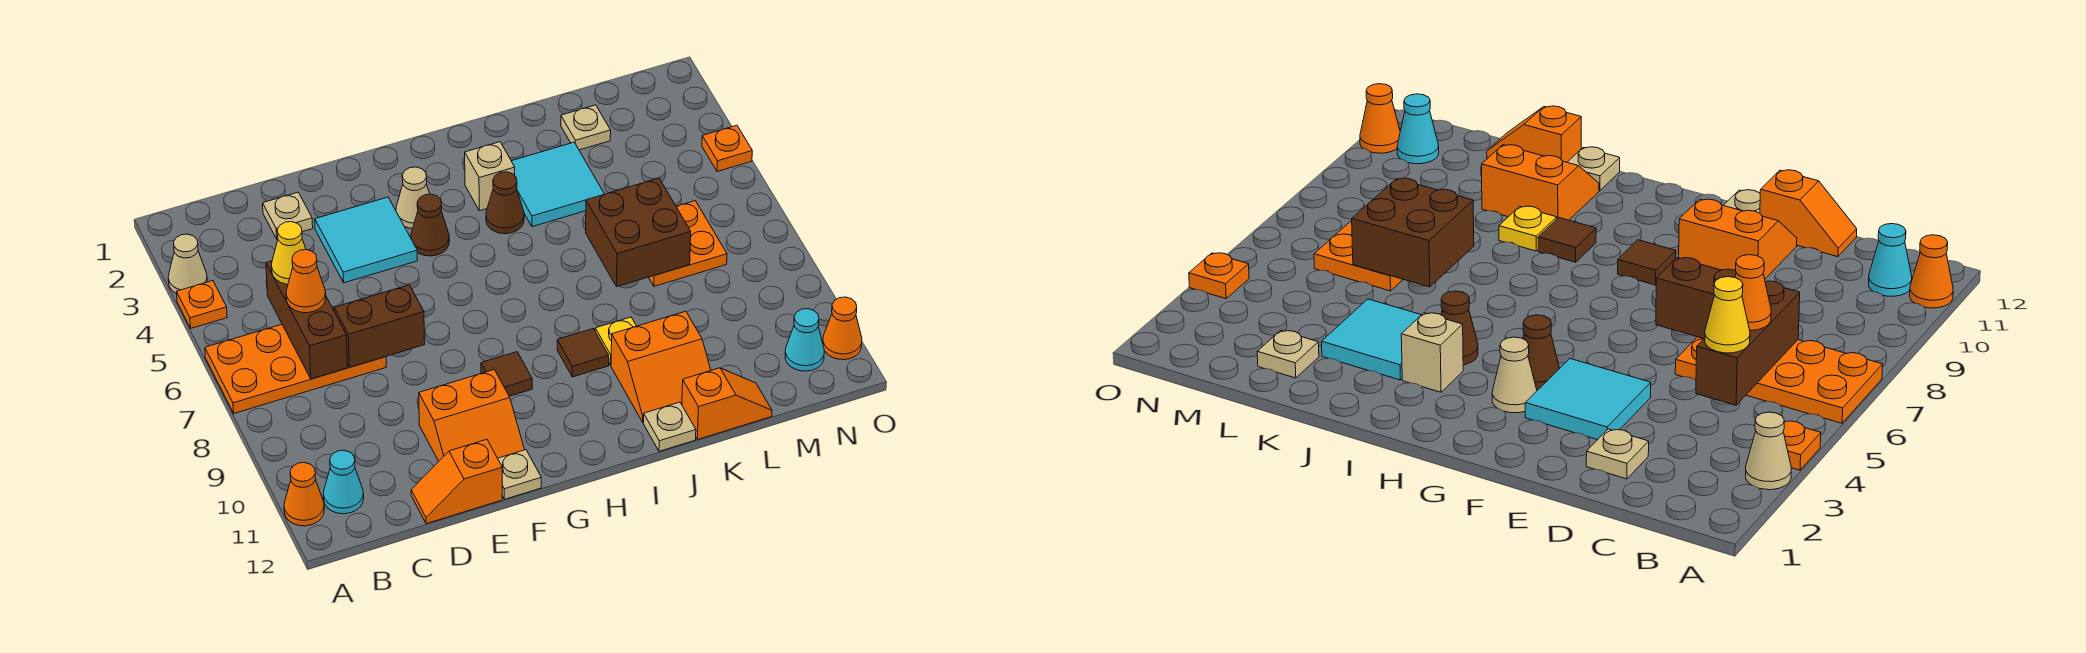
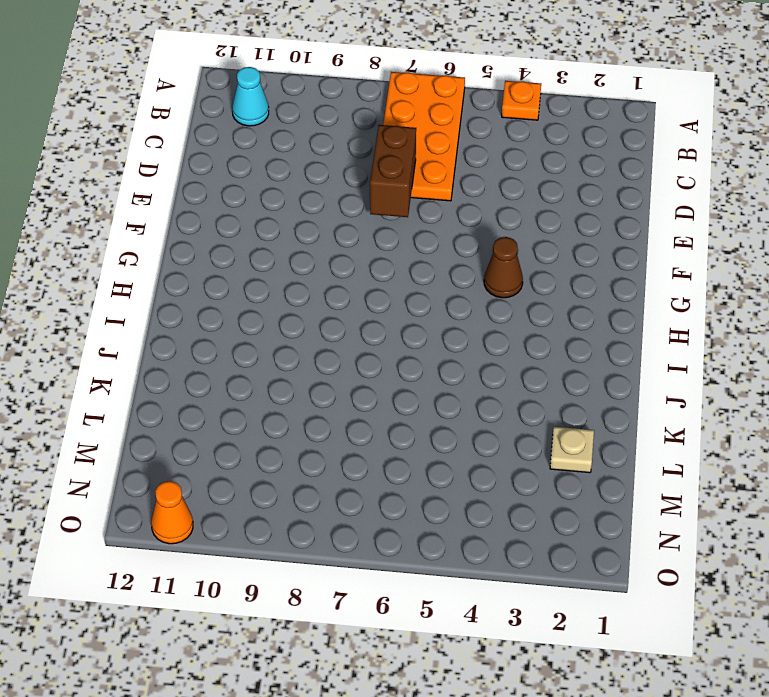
none -> tan cone A3 level 1
none -> orange cone A11 level 1
none -> tan plate D2 level 1
none -> orange slope D12:E12 level 1 top E

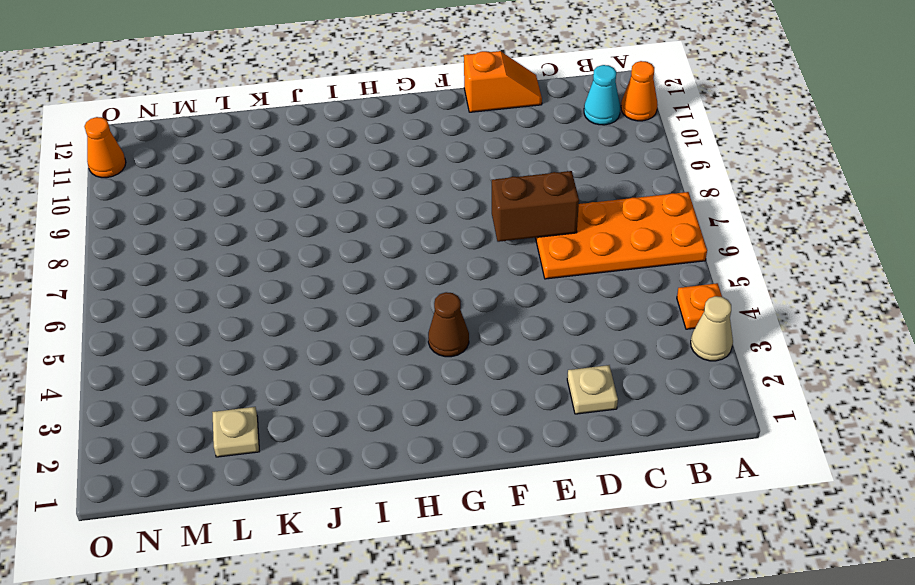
none -> cyan tile E3:F4 level 1
none -> orange slope E10:F11 level 1 top 10
none -> tan plate F12 level 1
none -> tan cone G3 level 1

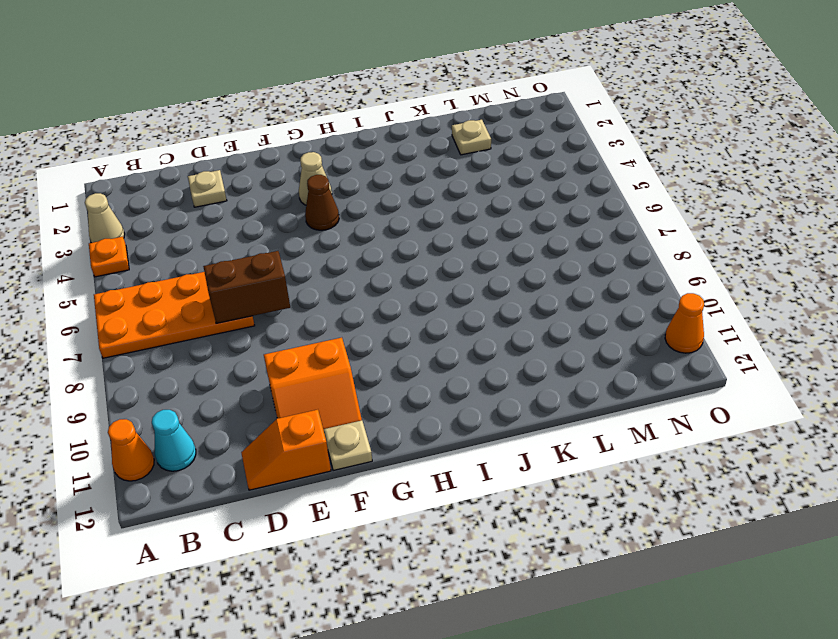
none -> cyan tile E3:F4 level 1
none -> brown tile G9 level 1
none -> tan brick I3 level 1
none -> brown cone I4 level 1

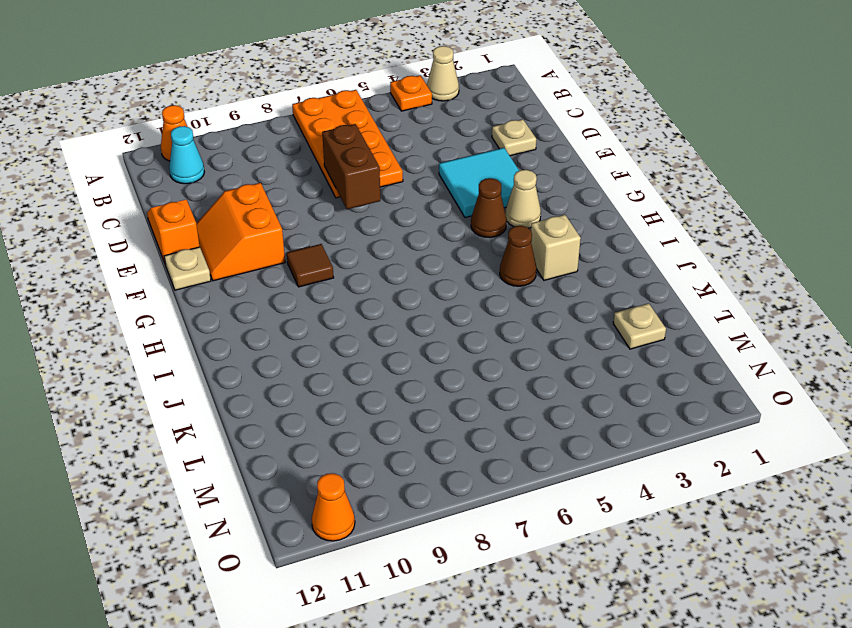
none -> brown tile I9 level 1
none -> cyan tile J3:K4 level 1
none -> yellow plate J9 level 1
none -> orange slope J10:K11 level 1 top 10

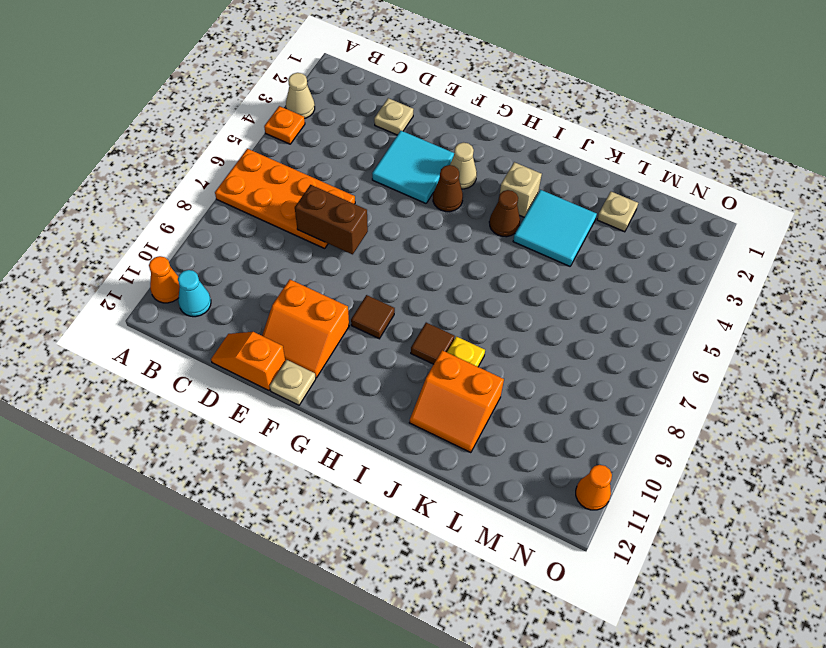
none -> tan plate J12 level 1
none -> orange slope K12:L12 level 1 top K
none -> orange plate L6:M7 level 1
none -> cyan cone N11 level 1

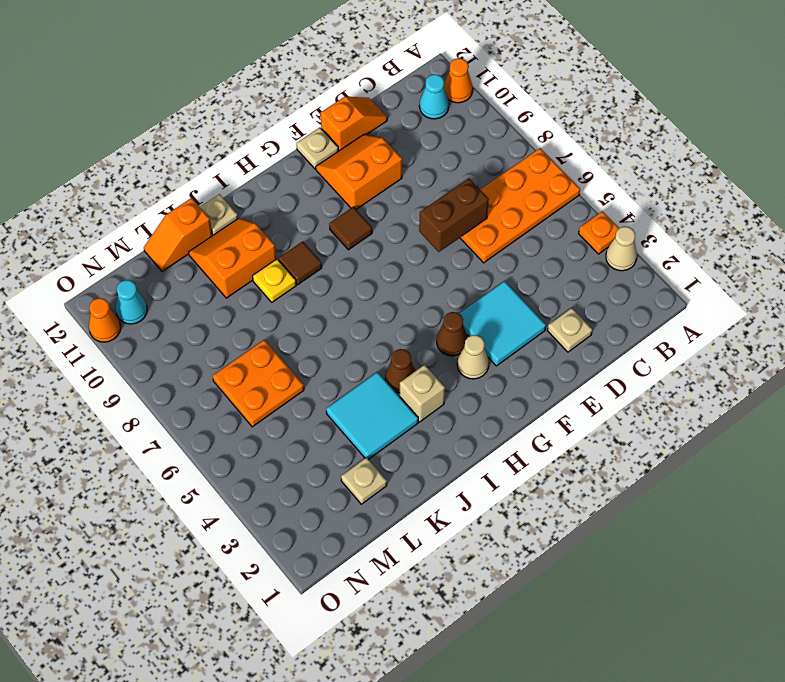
none -> orange plate O4 level 1
none -> brown brick C5:C7 level 2
none -> brown brick K6:L7 level 2
none -> yellow cone C5 level 3

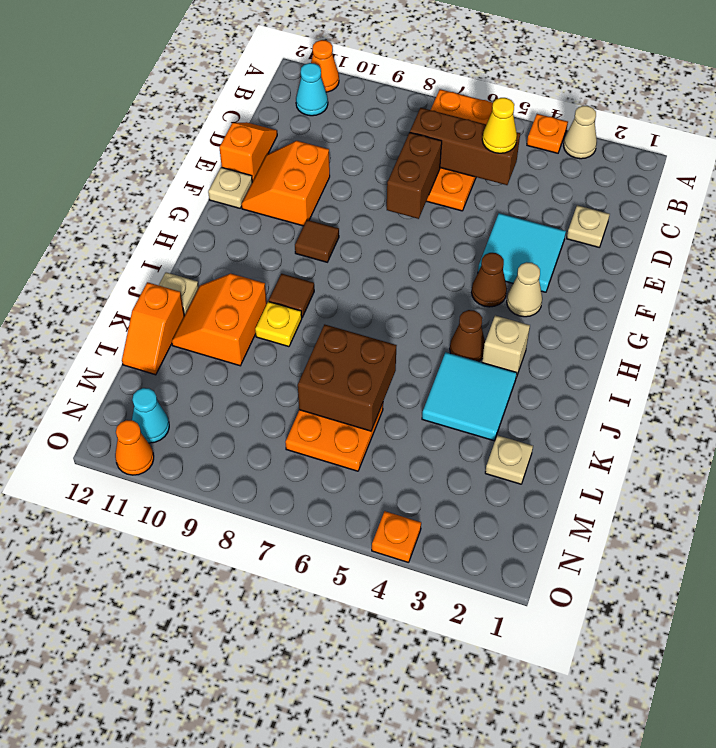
none -> orange cone C6 level 3

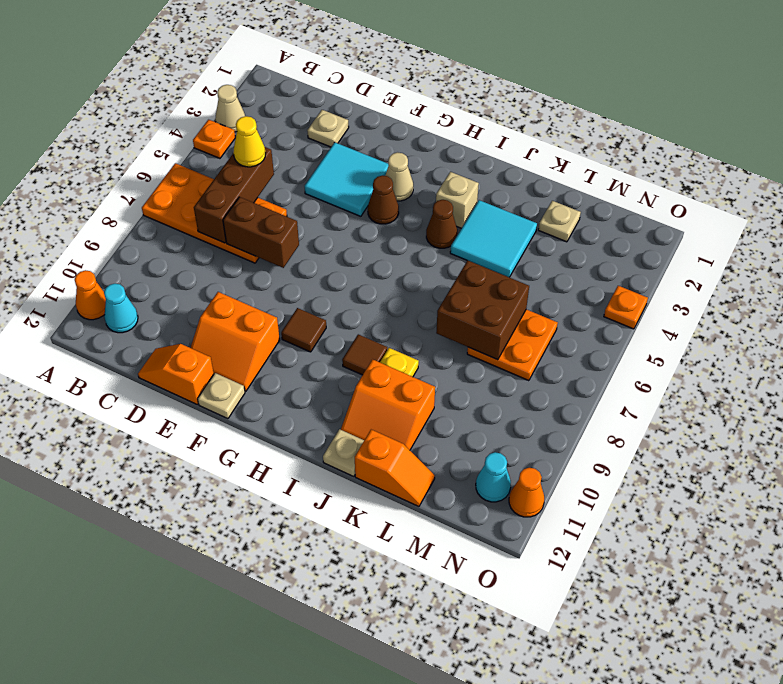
none -> orange cone C6 level 3

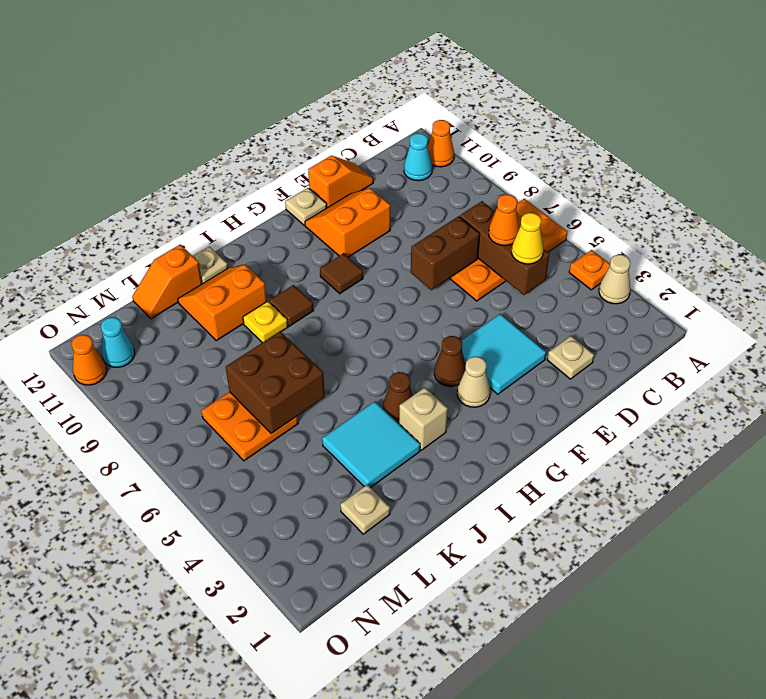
none -> orange plate O4 level 1

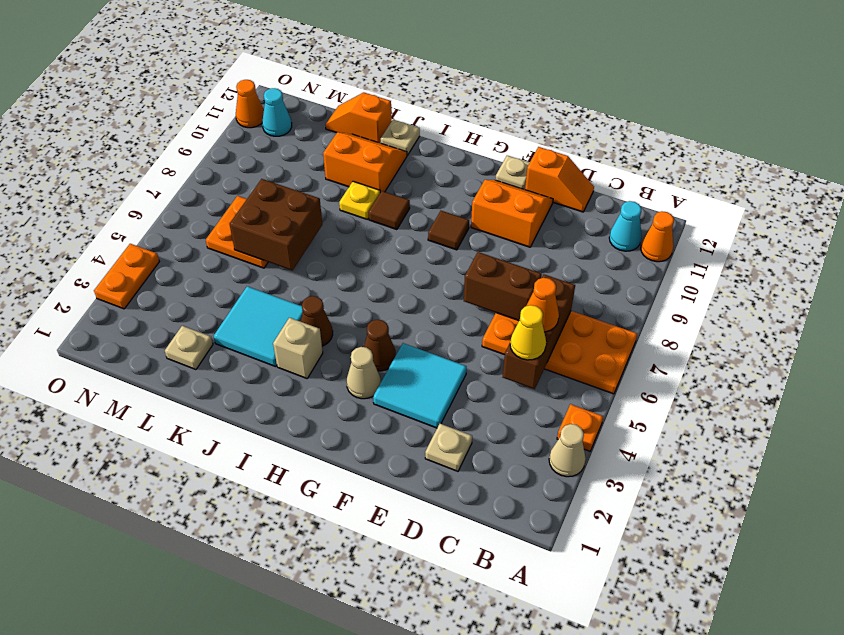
orange plate O3:O4 level 1 -> orange plate O4 level 1

